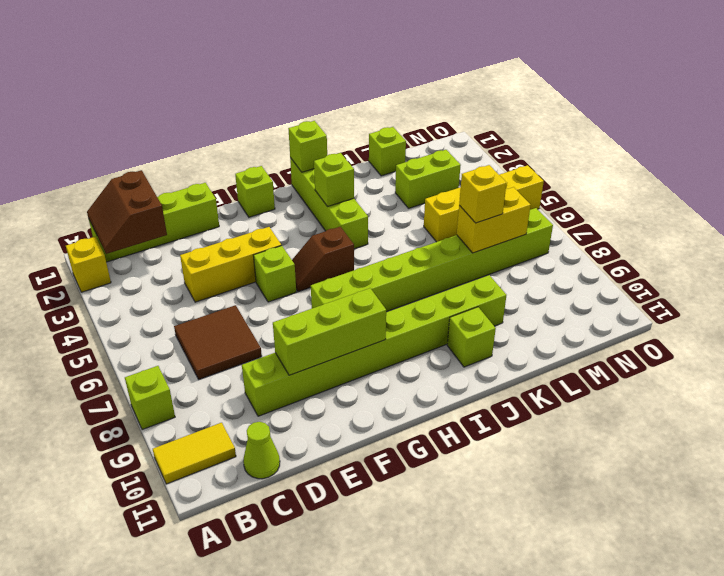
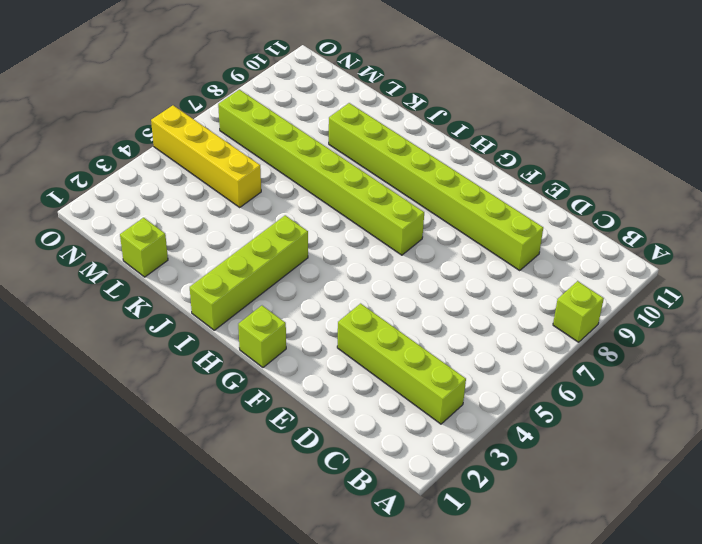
lime brick B3:E3 level 1 -> lime brick B1:E1 level 1
none -> yellow brick A2 level 1
none -> yellow tile A10:B10 level 1
none -> brown tile C6:D7 level 1

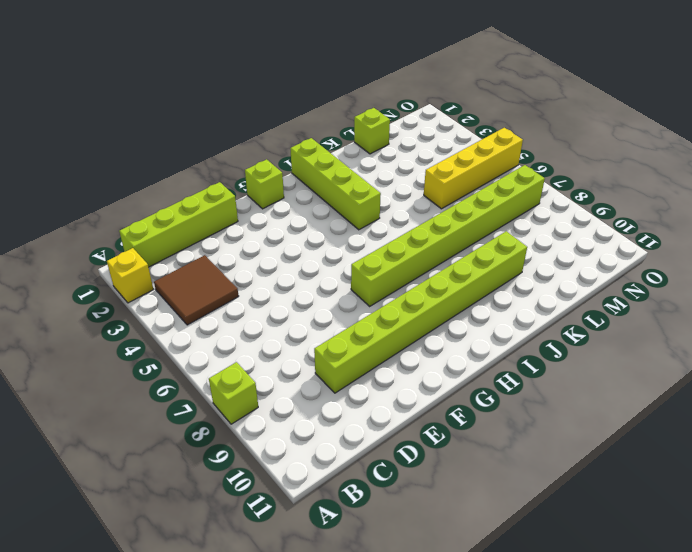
brown tile B3:C4 level 1 -> brown tile C6:D7 level 1
none -> yellow tile A10:B10 level 1
none -> lime cone C11 level 1
none -> yellow brick D4:F4 level 1

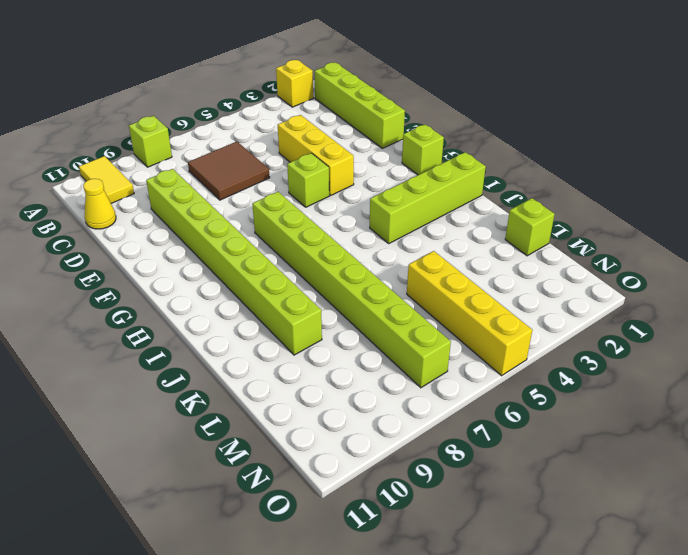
yellow cone C11 level 1 -> lime cone C11 level 1
none -> brown slope G5:H5 level 1 top H
none -> lime brick J10 level 1
none -> lime brick L3:M3 level 1

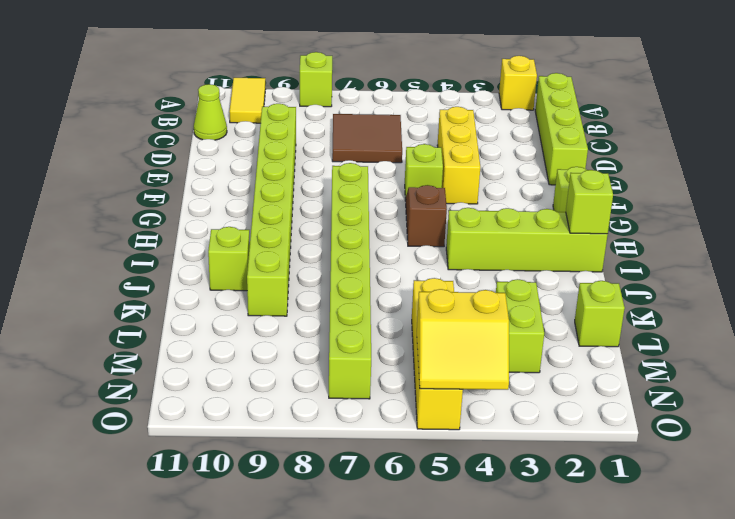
yellow slope N4:O5 level 2 top N -> none
none -> brown slope B1:C2 level 2 top C
none -> lime brick E9:G9 level 2
none -> lime brick I3 level 2

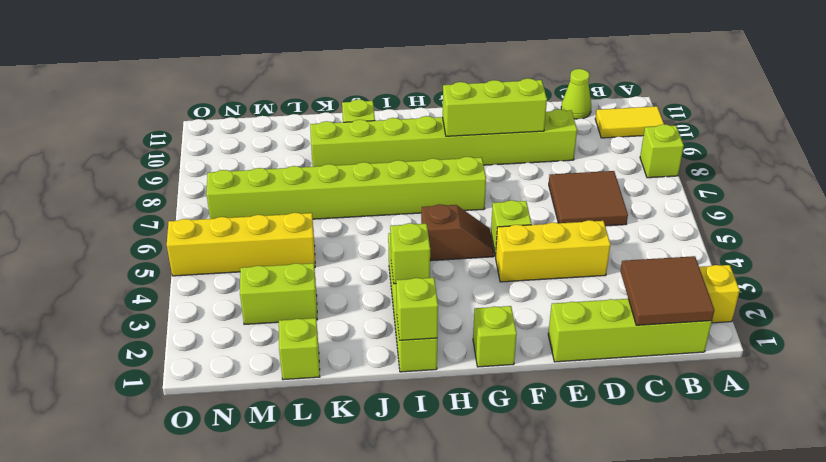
brown tile B1:C2 level 2 -> brown slope B1:C2 level 2 top C
none -> yellow brick L7:M7 level 2
none -> yellow brick L7 level 3

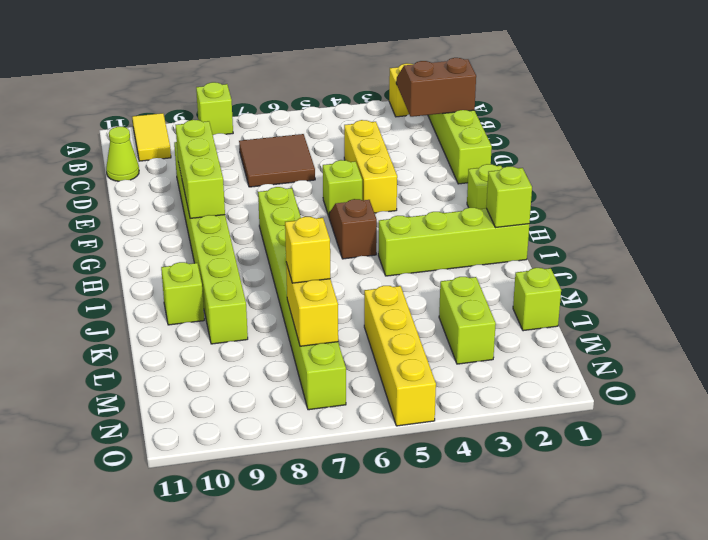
none -> lime brick I3 level 2

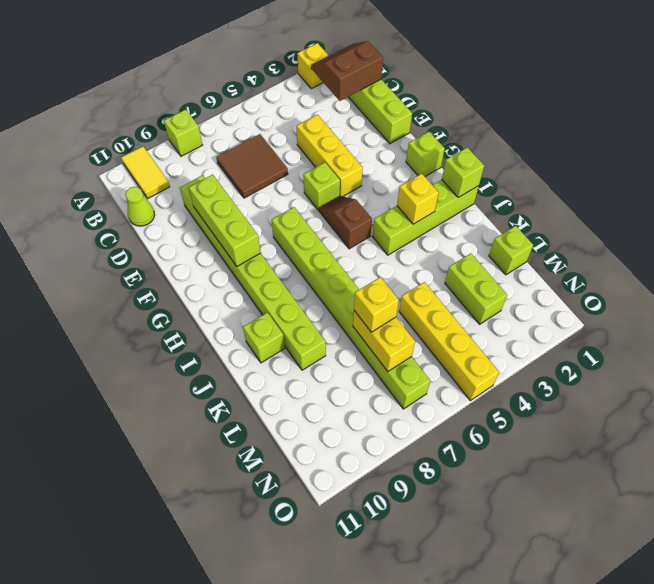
yellow brick I3 level 2 -> lime brick I3 level 2

